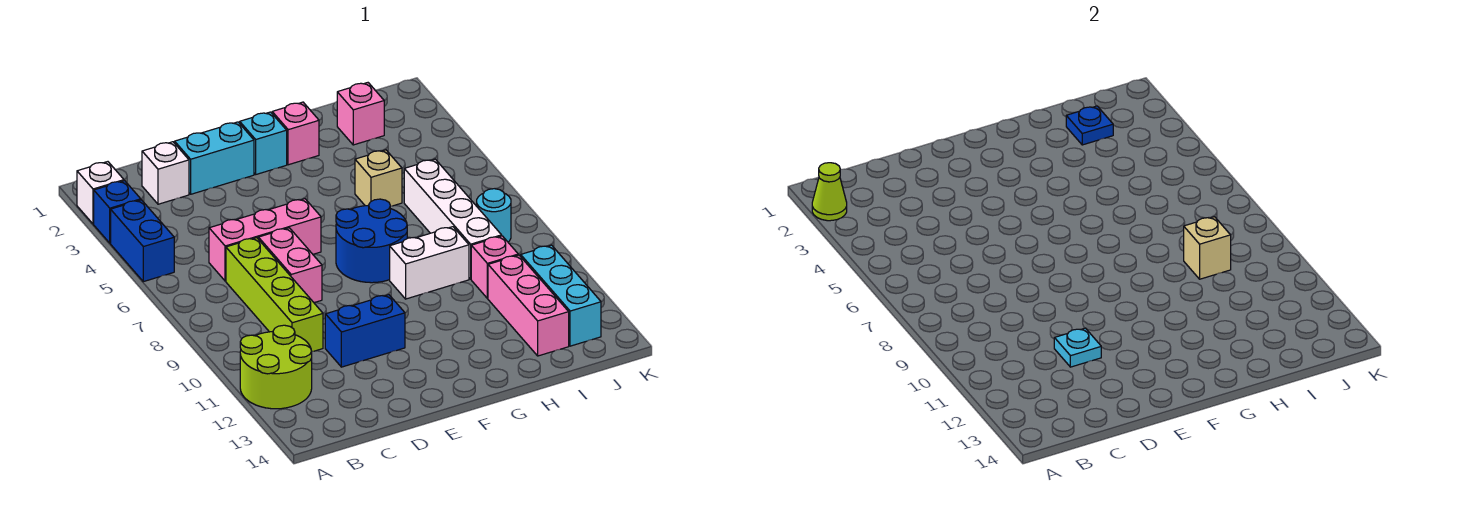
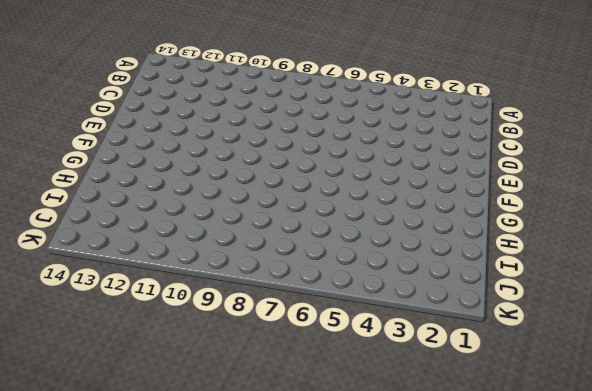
none -> white brick A2 level 1
none -> blue brick A3 level 1
none -> blue brick A4:A5 level 1

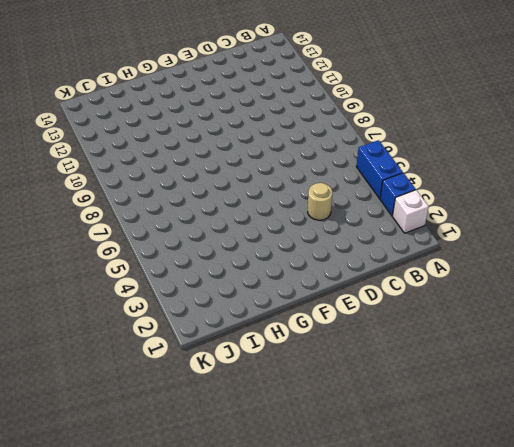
tan round brick D4 level 1 -> none
none -> lime round brick A11:B12 level 1
none -> white brick C2 level 1
none -> pink brick C6:E6 level 1

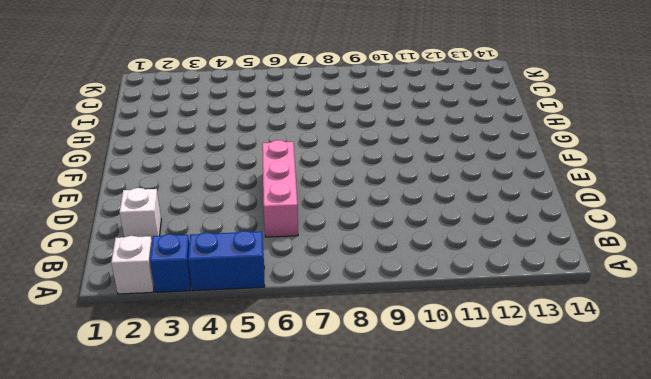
none -> lime round brick A11:B12 level 1
none -> lime brick C7:C10 level 1
none -> cyan brick D2:E2 level 1

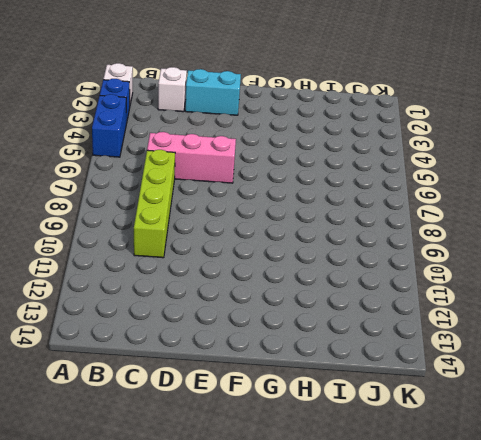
none -> lime round brick A11:B12 level 1
none -> pink brick D7:D8 level 1
none -> blue brick D11:E11 level 1

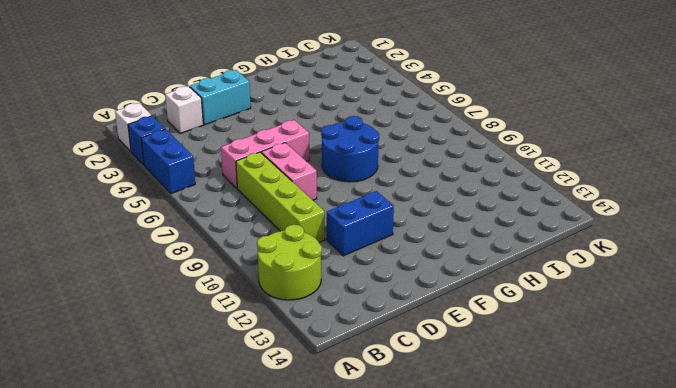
none -> cyan brick F2 level 1
none -> pink brick G2 level 1
none -> white brick G9:H9 level 1

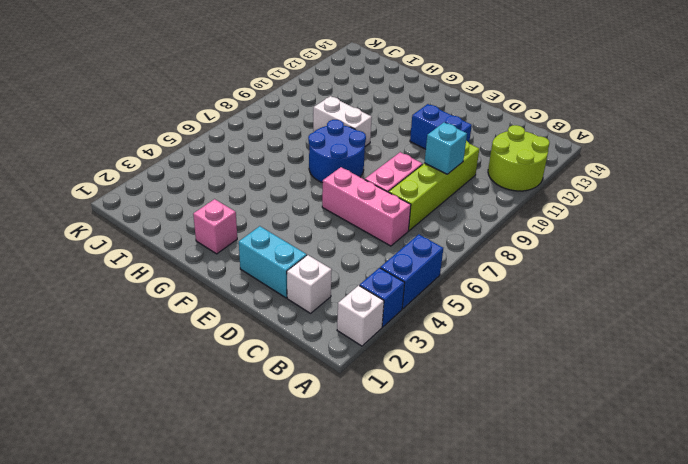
cyan brick C9 level 2 -> cyan brick F2 level 1
none -> tan brick H5 level 1
none -> pink brick I2 level 1
none -> white brick I6:I9 level 1

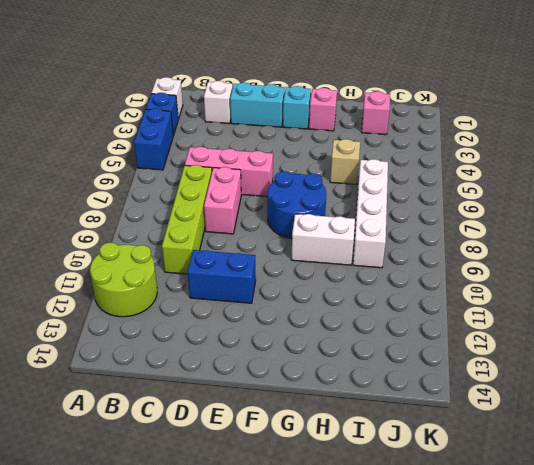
none -> pink brick I10 level 1
none -> pink brick I11:I13 level 1
none -> cyan round brick J8 level 1

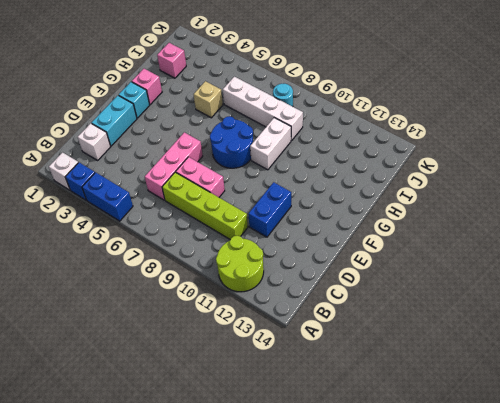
none -> pink brick I10 level 1
none -> pink brick I11:I13 level 1
none -> cyan brick J11:J13 level 1

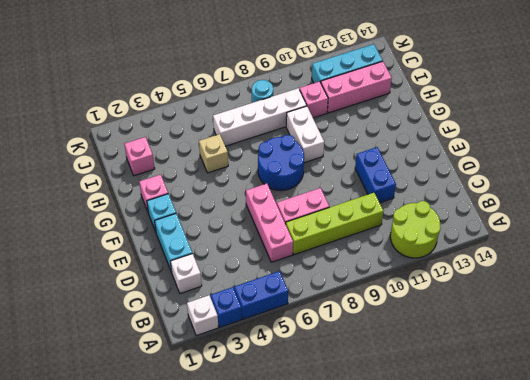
none -> lime cone A2 level 2
none -> cyan plate D11 level 2
none -> blue plate I2 level 2

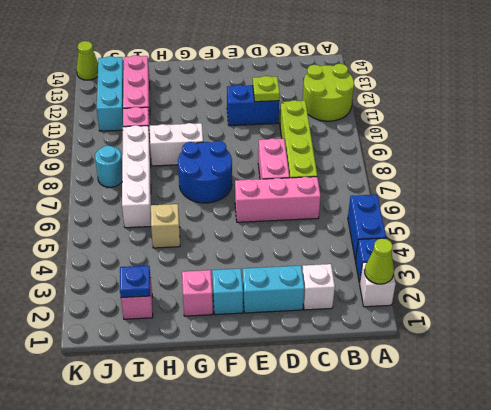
lime plate D11 level 2 -> cyan plate D11 level 2
lime cone K14 level 1 -> none
none -> tan brick I9 level 2

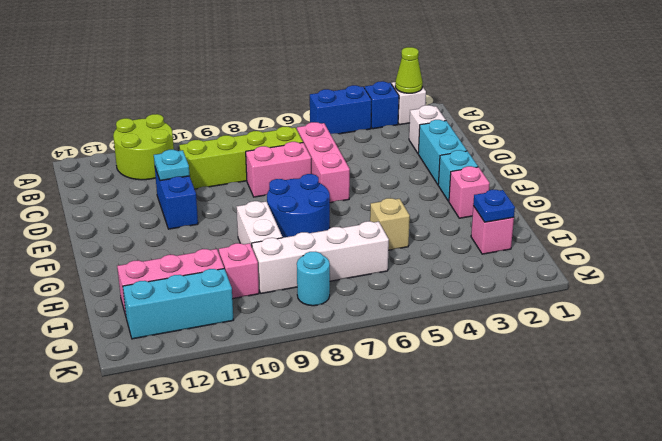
none -> tan brick I9 level 2

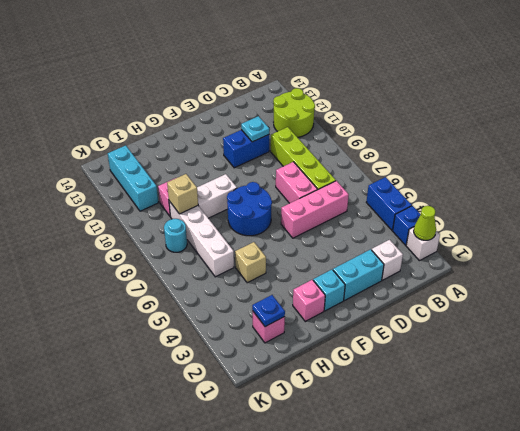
none -> pink brick I11:I13 level 1

